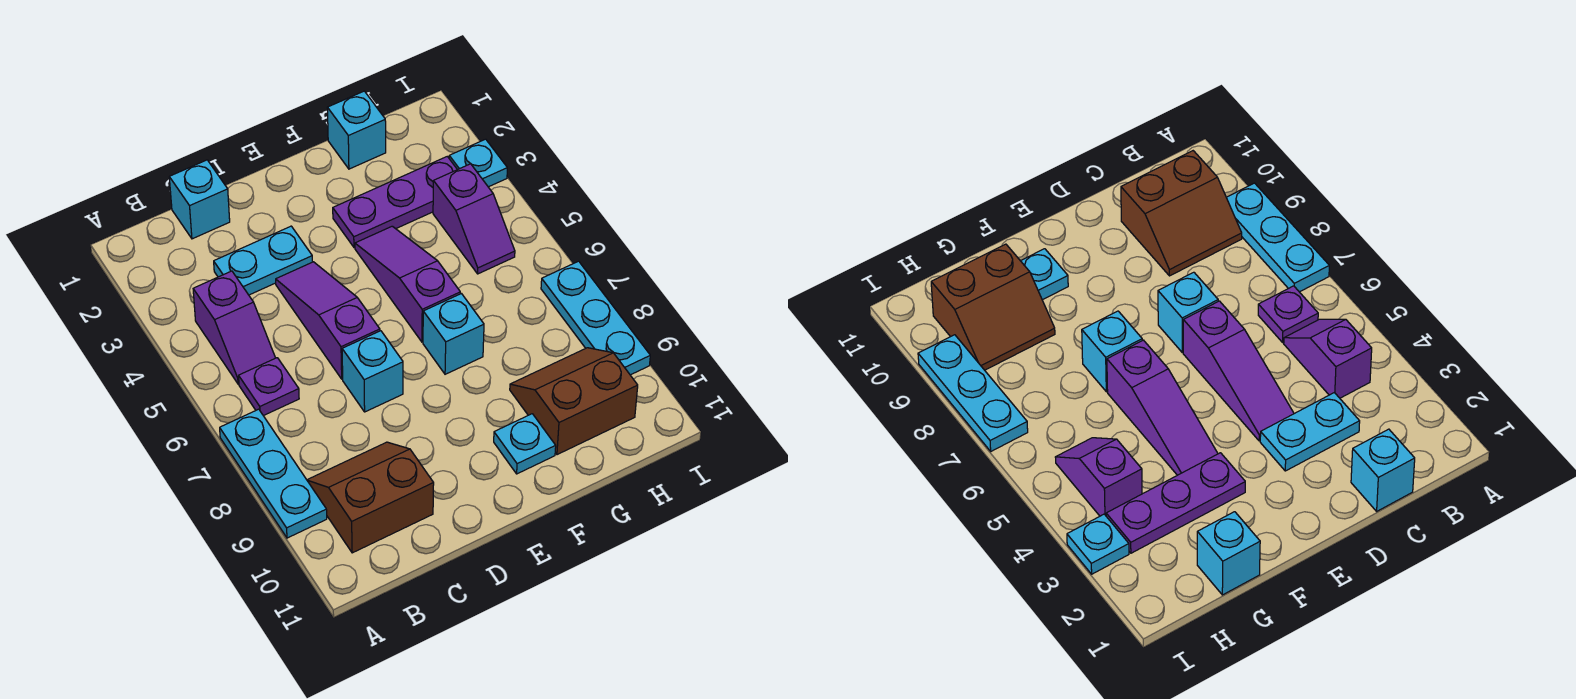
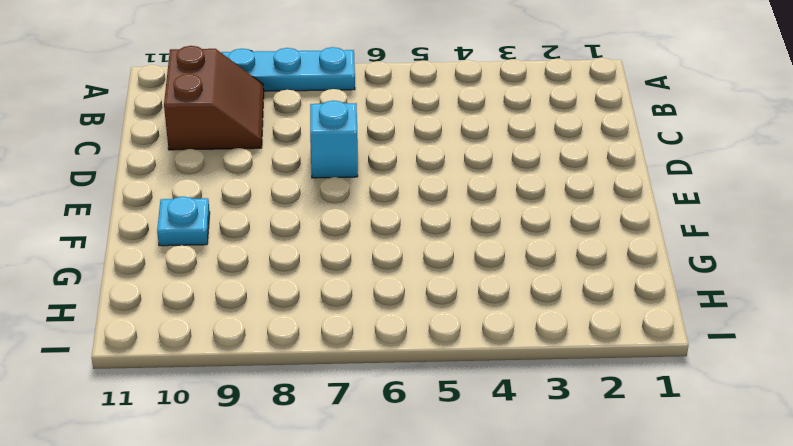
none -> purple slope B4:B5 level 1 top 4
none -> purple plate B6 level 1
none -> cyan brick C1 level 1

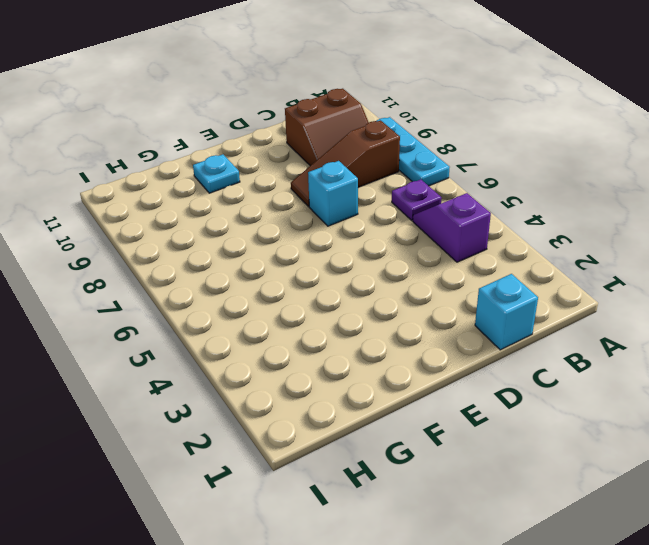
brown slope B8:D8 level 1 top B -> none
none -> cyan plate C3:D3 level 1
none -> purple slope D4:D6 level 1 top 6
none -> purple plate F3:H3 level 1

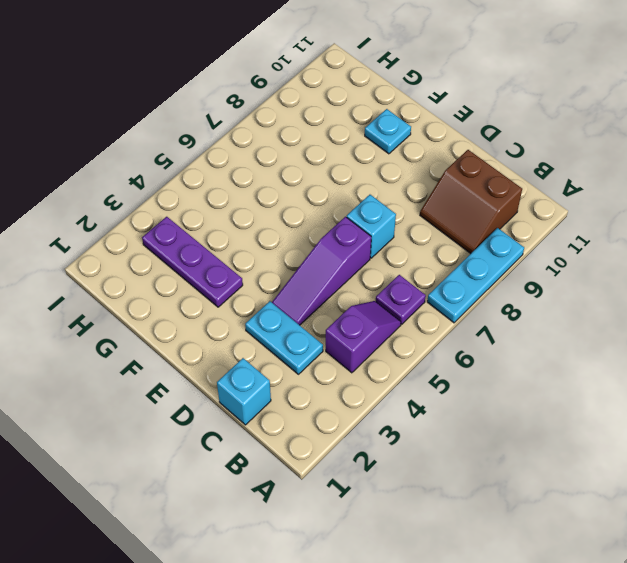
none -> purple slope F4:F6 level 1 top 6
none -> cyan brick F7 level 1
none -> cyan brick G1 level 1

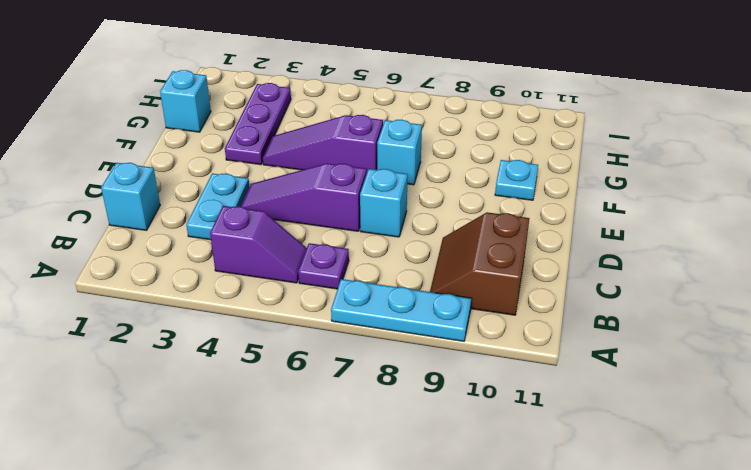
none -> brown slope G9:H10 level 1 top 10
none -> purple slope H4:H5 level 1 top 4
none -> cyan plate I3 level 1

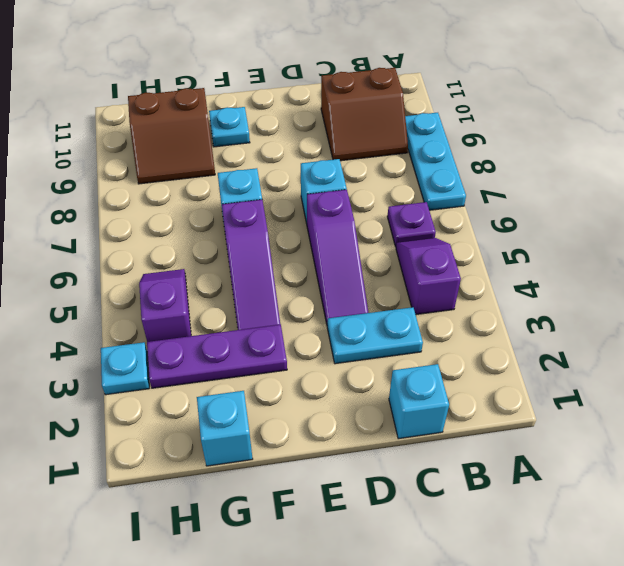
none -> cyan plate I7:I9 level 1

